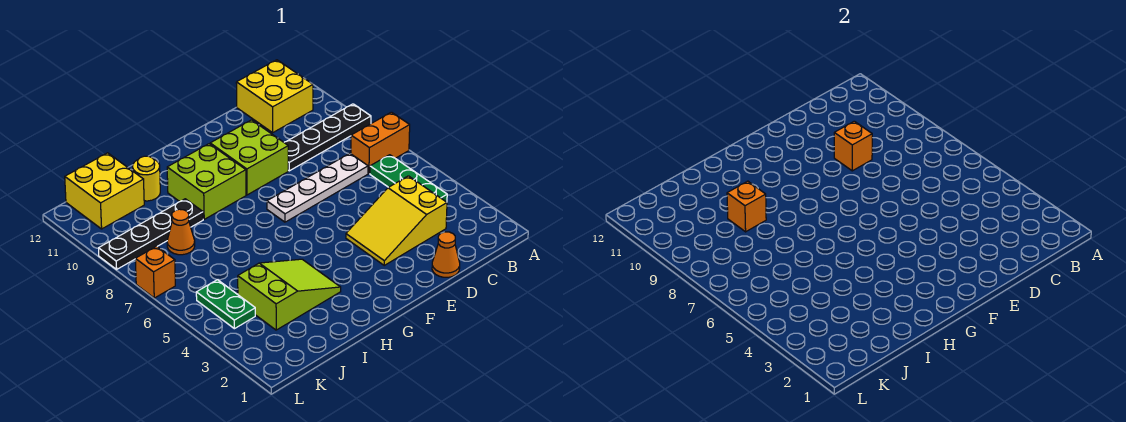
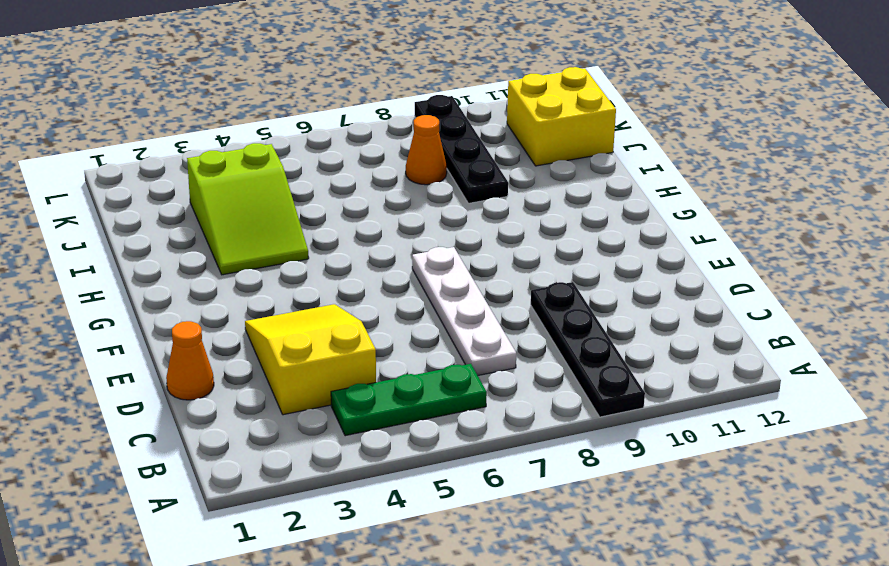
none -> orange brick A7:B7 level 1
none -> yellow brick B11:C12 level 1
none -> lime brick E9:F10 level 1

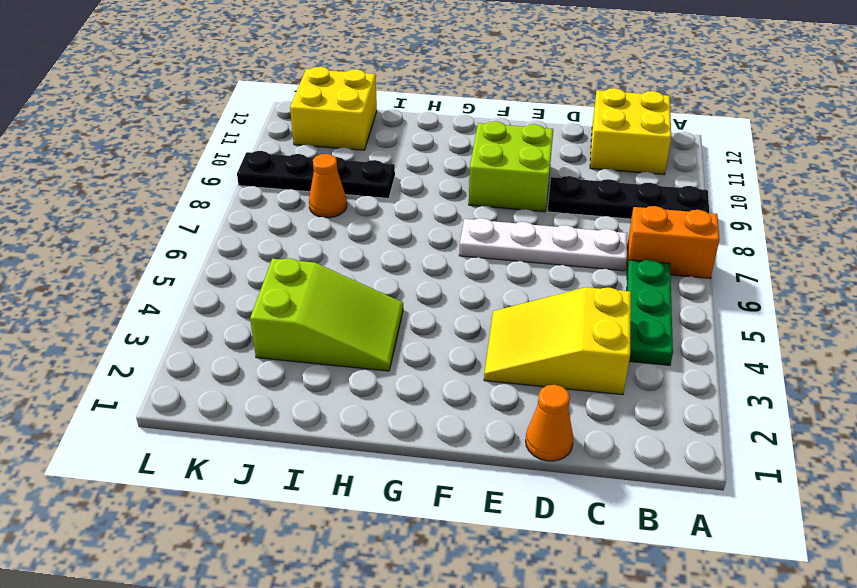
none -> lime brick G9:H10 level 1
none -> yellow round brick I11 level 1
none -> green plate K4:K5 level 1

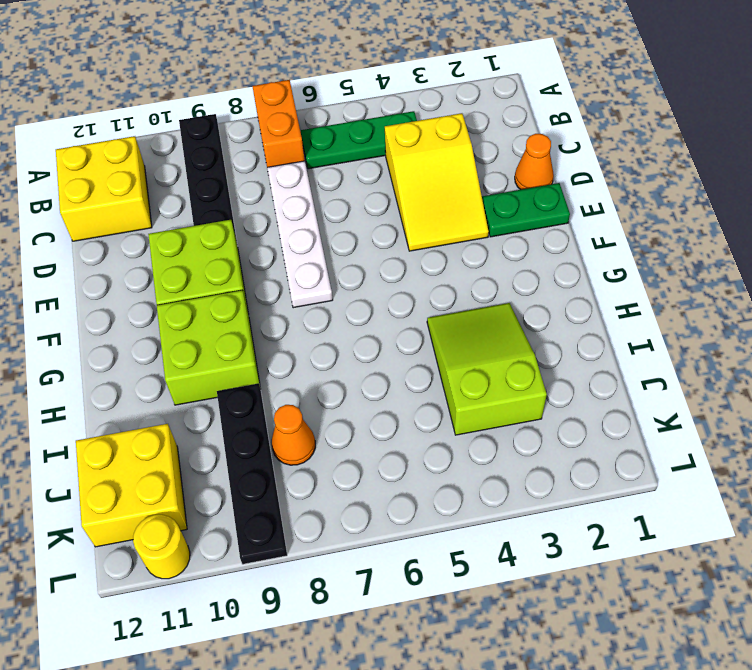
green plate E1:E2 level 1 -> green plate K4:K5 level 1
yellow round brick L11 level 1 -> yellow round brick I11 level 1
none -> orange brick L7 level 1
none -> orange brick D9 level 2
none -> orange brick I9 level 2

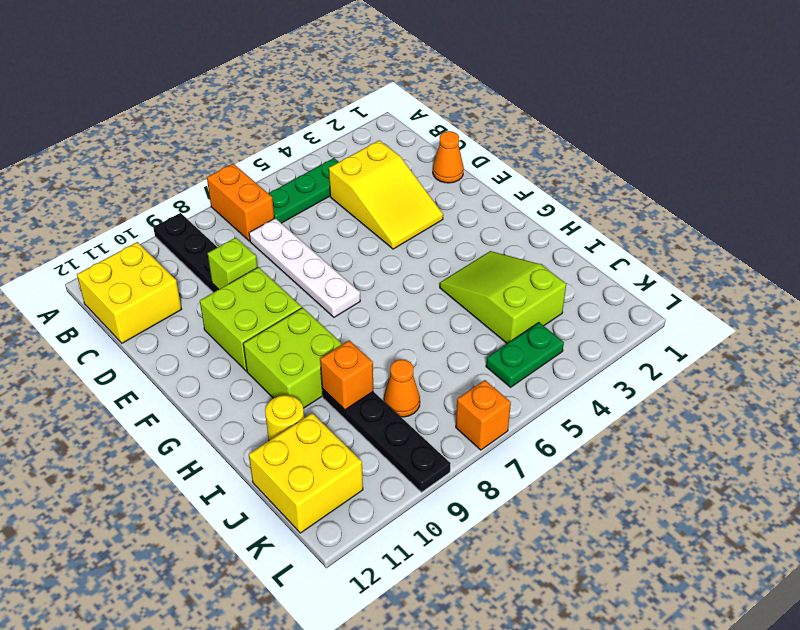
lime brick D9 level 2 -> orange brick D9 level 2

